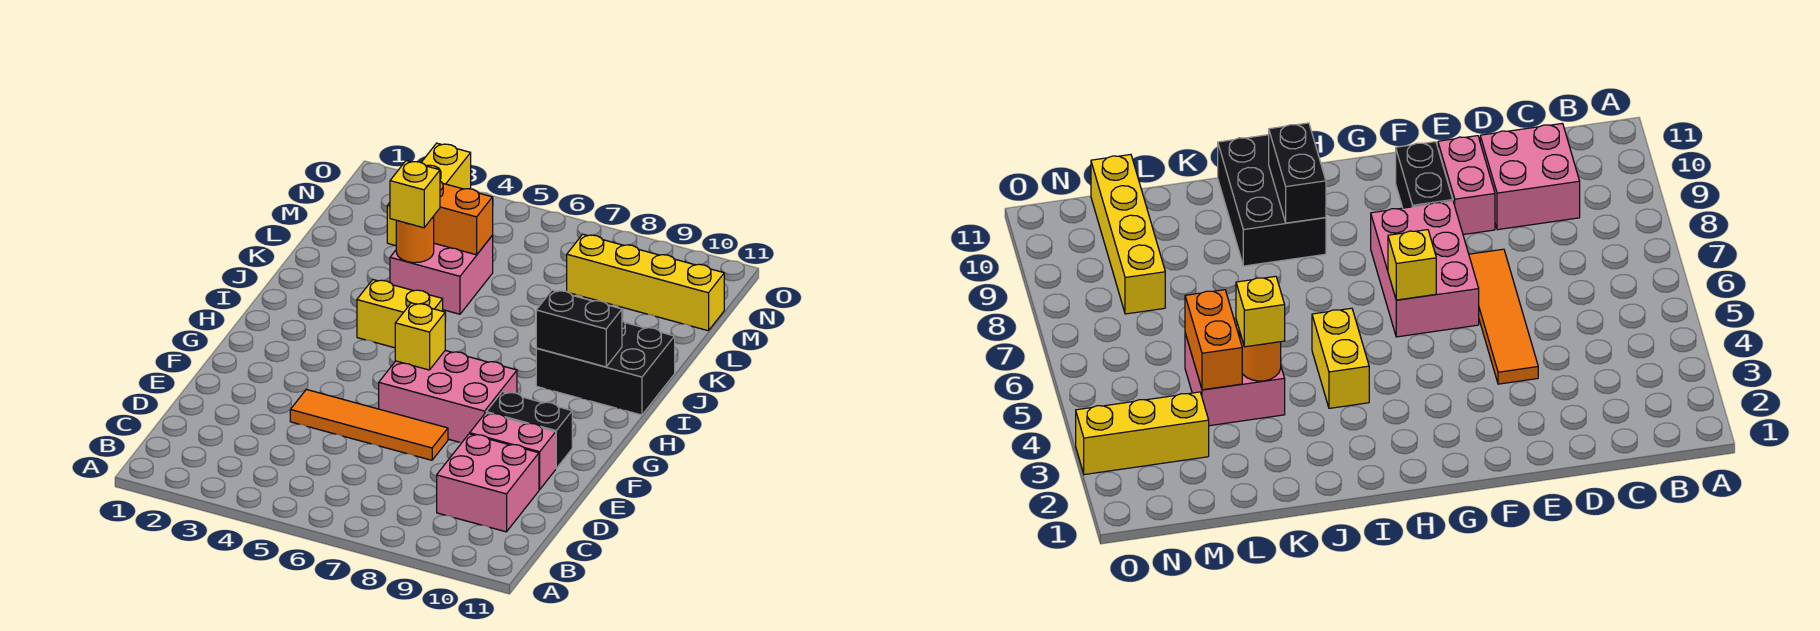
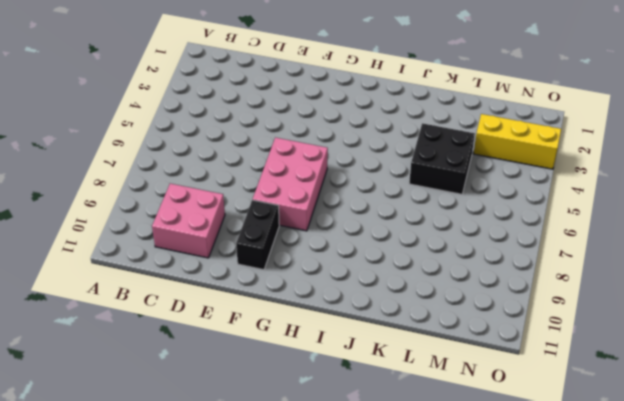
black brick K4:L5 level 1 -> pink brick K4:L5 level 1
none -> orange tile E4:E7 level 1
none -> pink brick E9:E10 level 1
none -> yellow brick I4:I5 level 1

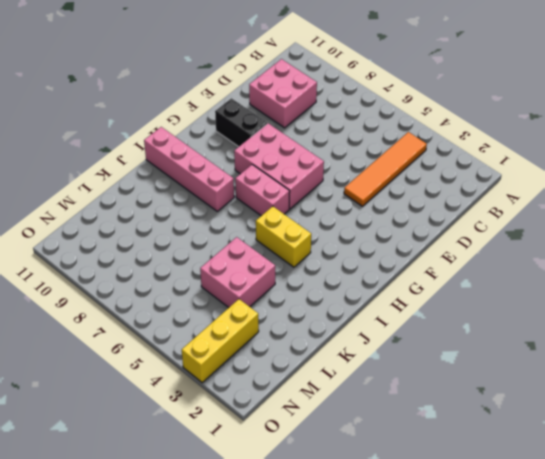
orange tile B4:E4 level 1 -> orange tile E4:E7 level 1
pink brick H6:H7 level 1 -> pink brick E9:E10 level 1
pink brick I8:I11 level 1 -> black brick I9:J11 level 1
none -> yellow brick M8:M11 level 1
none -> yellow brick G6 level 2
none -> black brick I9:I10 level 2

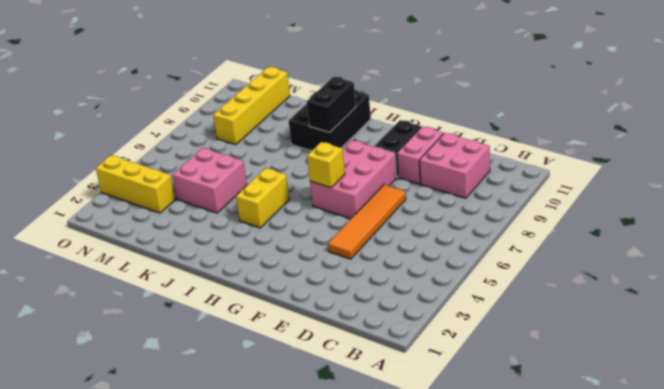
none -> orange round brick K4 level 2
none -> orange brick L4:L5 level 2
none -> yellow brick K4 level 3

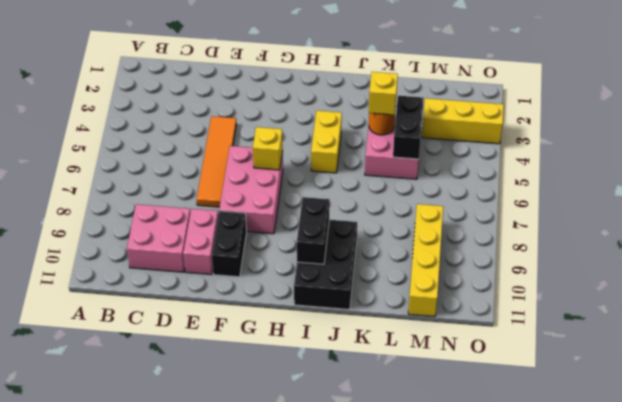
black brick L4:L5 level 2 -> orange brick L4:L5 level 2

